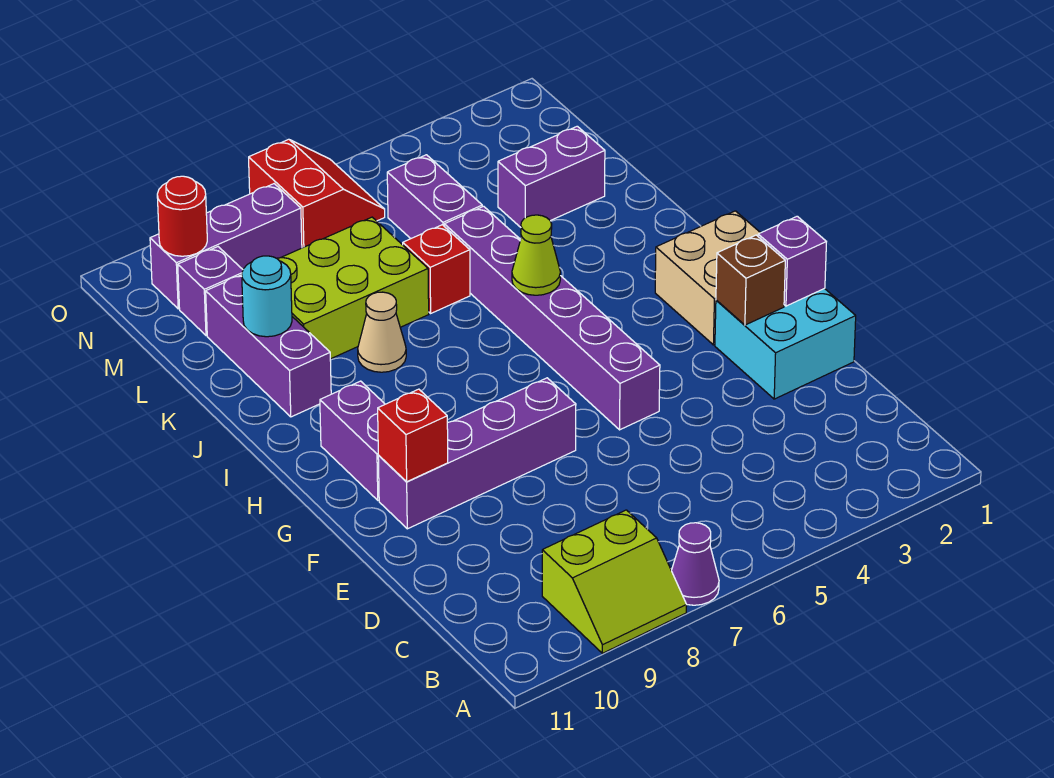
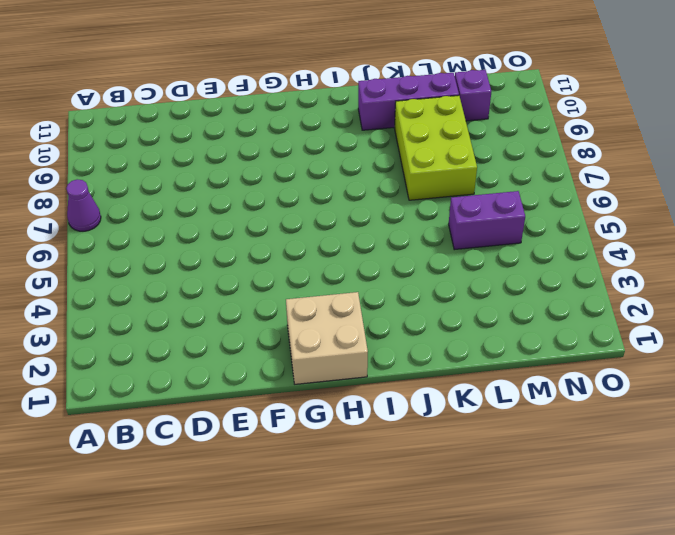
none -> lime slope A8:B9 level 1 top B
none -> cyan brick E1:F2 level 1
none -> purple brick F5:K5 level 1

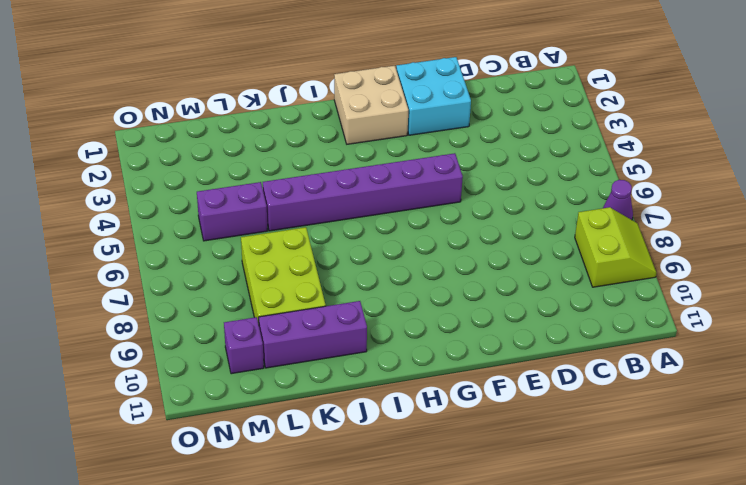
none -> purple brick F7:F10 level 1
none -> purple brick G10:H10 level 1
none -> tan cone J8 level 1

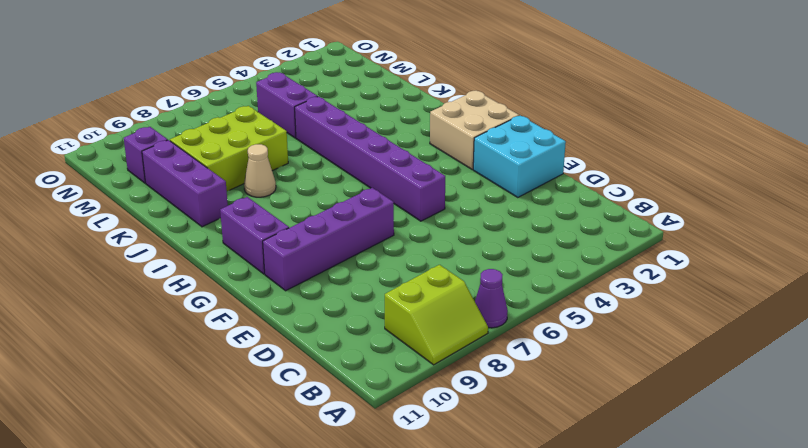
none -> red brick K6 level 1
none -> purple brick L2:L3 level 1
none -> red slope N6:O7 level 1 top 7

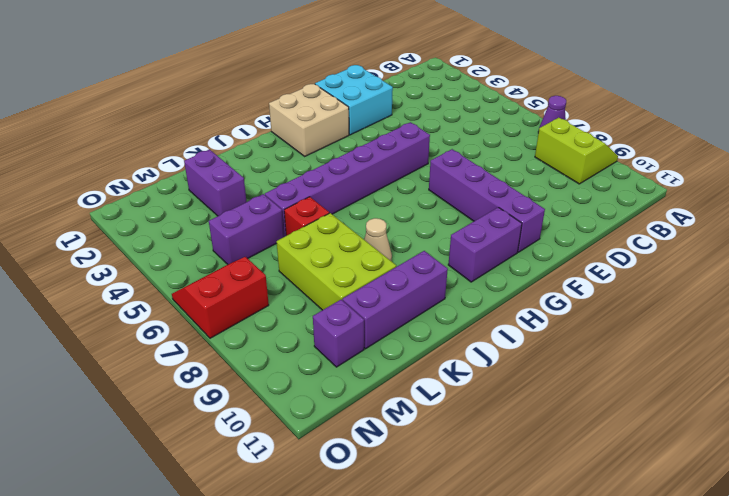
none -> purple brick N8:N10 level 1
none -> purple brick F1 level 2
none -> brown brick F2 level 2

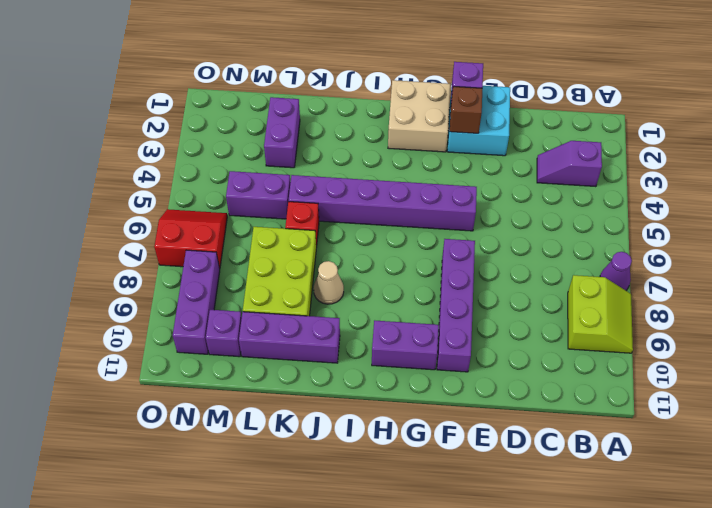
purple slope B3:C3 level 1 top B -> none
none -> red brick F10 level 2
none -> lime cone I5 level 2
none -> cyan round brick K10 level 2

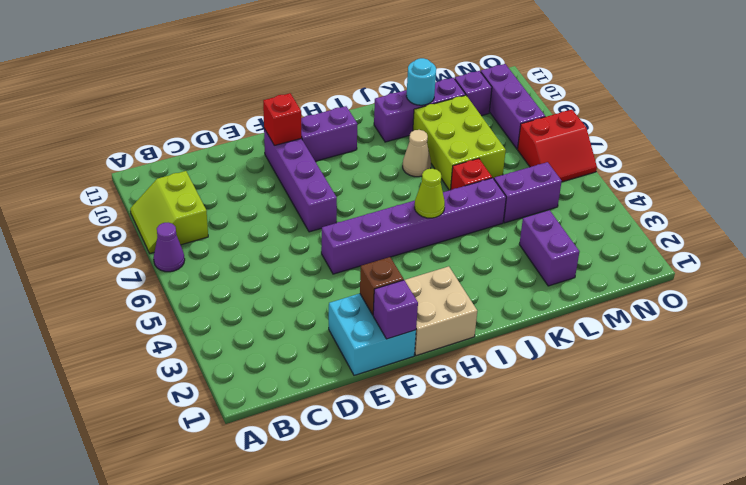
none -> red round brick N10 level 2

